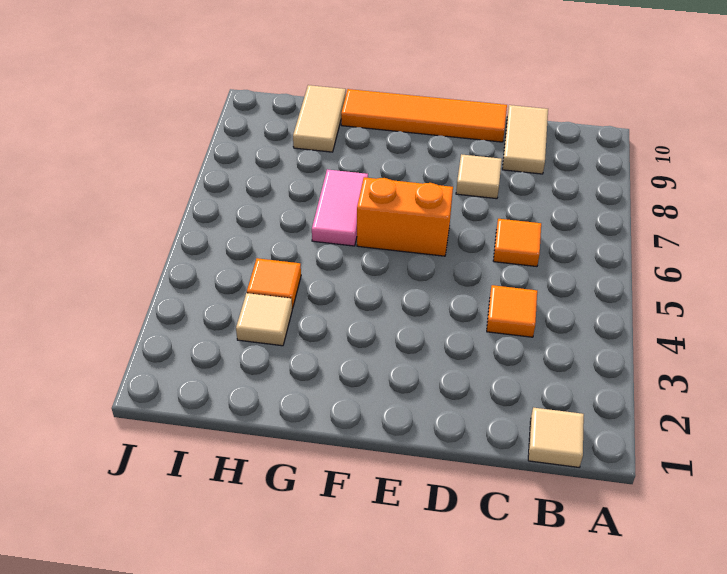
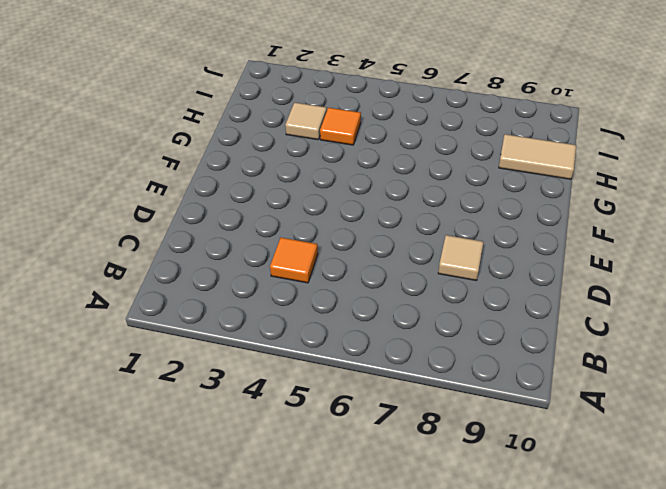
none -> tan tile B1 level 1
none -> orange tile C6 level 1

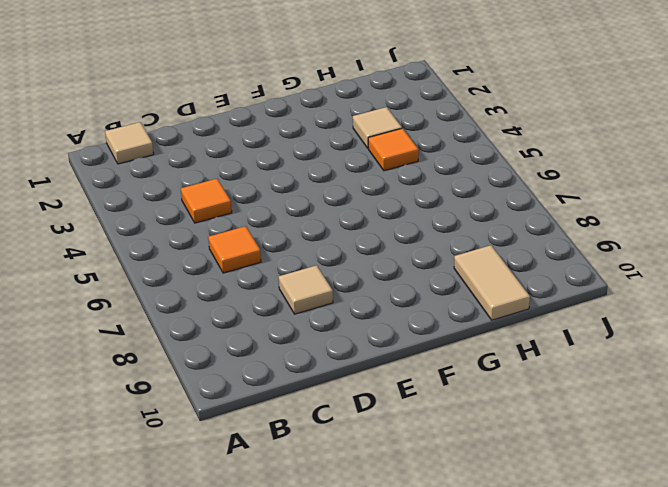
none -> tan tile C9:C10 level 1
none -> orange tile D10:G10 level 1

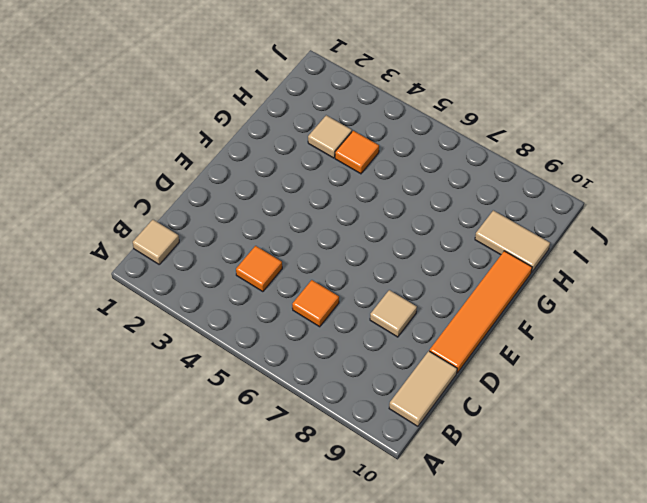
tan tile B10:C10 level 1 -> tan tile C9:C10 level 1
none -> orange brick E6:F6 level 1
none -> pink tile G6:G7 level 1

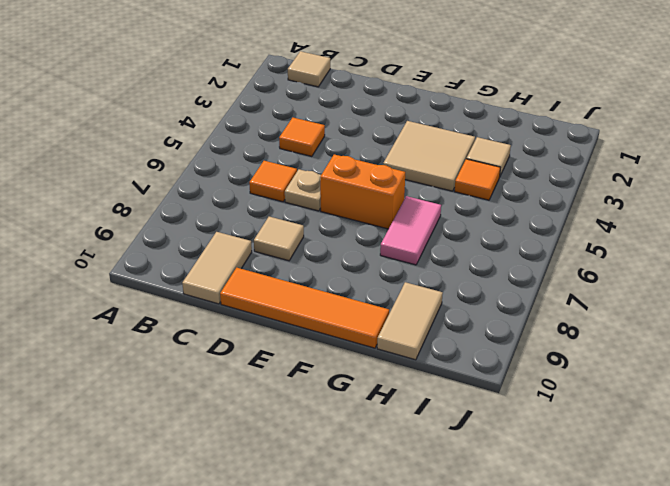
tan plate D6 level 1 -> none
tan tile F3:G4 level 1 -> none

